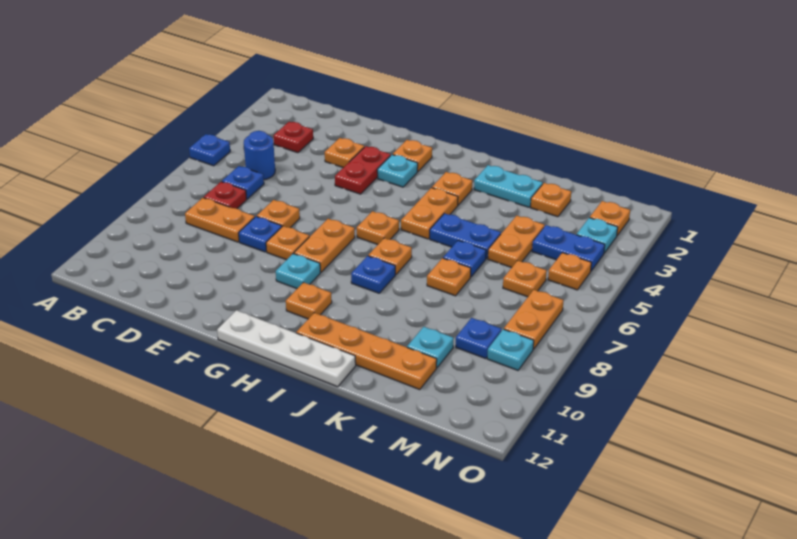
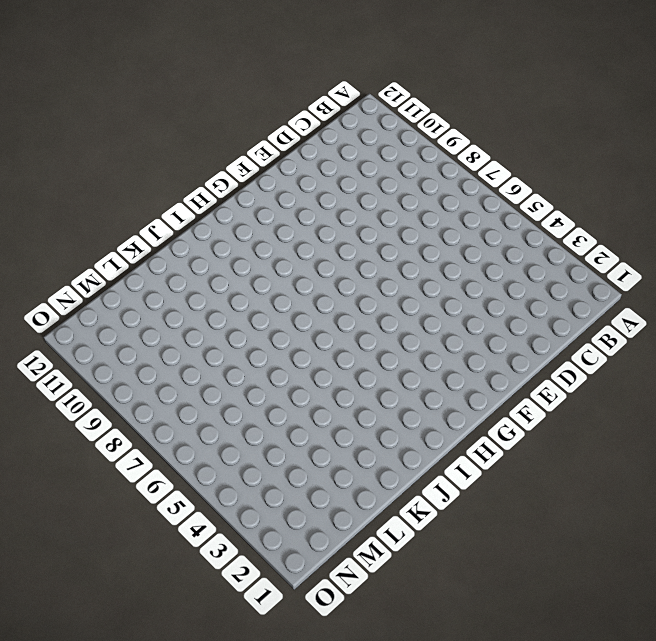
none -> blue plate A5 level 1
none -> red plate C3 level 1
none -> blue round brick C5 level 1
none -> blue plate C6 level 1

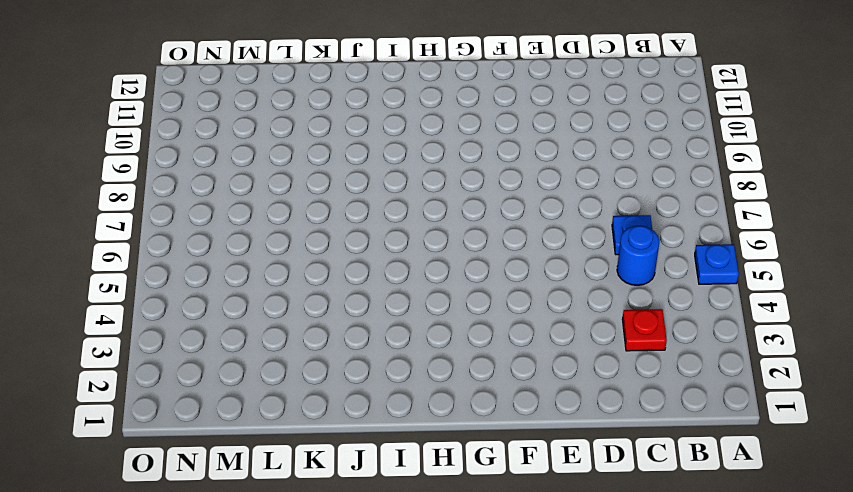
none -> red plate C7 level 1
none -> orange plate C8:D8 level 1
none -> orange plate E3 level 1
none -> orange plate E7 level 1

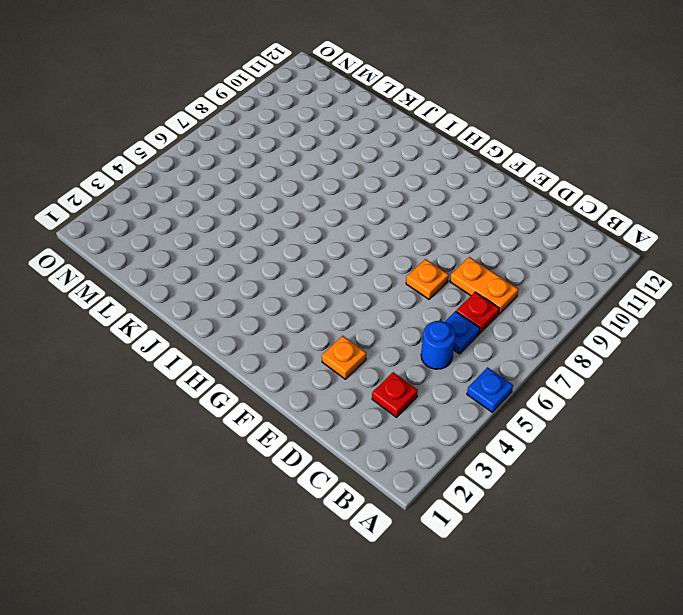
none -> blue plate E8 level 1
none -> red plate F3:F4 level 1
none -> orange plate F8 level 1
none -> orange plate G2 level 1

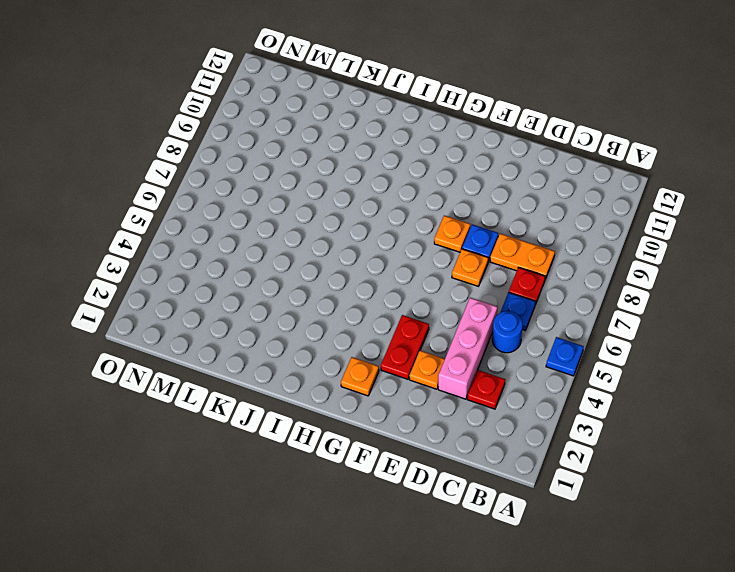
pink brick D3:D5 level 1 -> none
none -> cyan plate G3 level 1
none -> orange plate G7:G8 level 1
none -> cyan plate G9 level 1
none -> white plate G12:J12 level 1

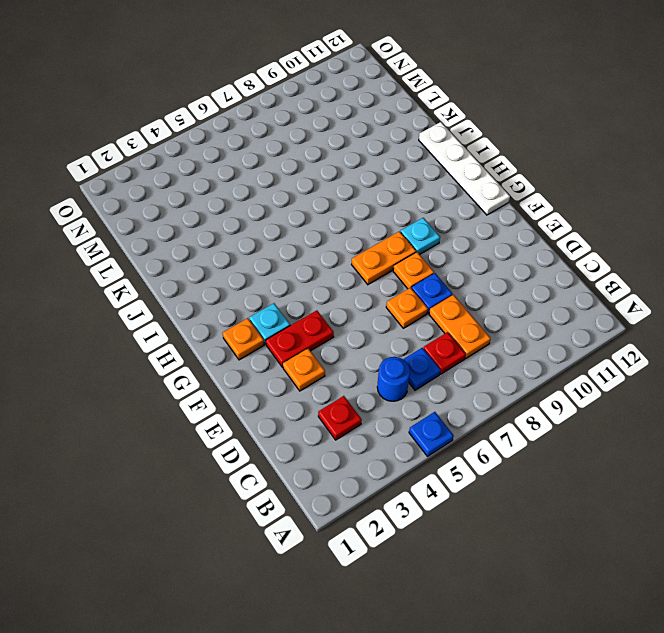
none -> orange plate H6 level 1
none -> orange plate H10 level 1
none -> orange plate I3 level 1
none -> orange plate I4:I5 level 1

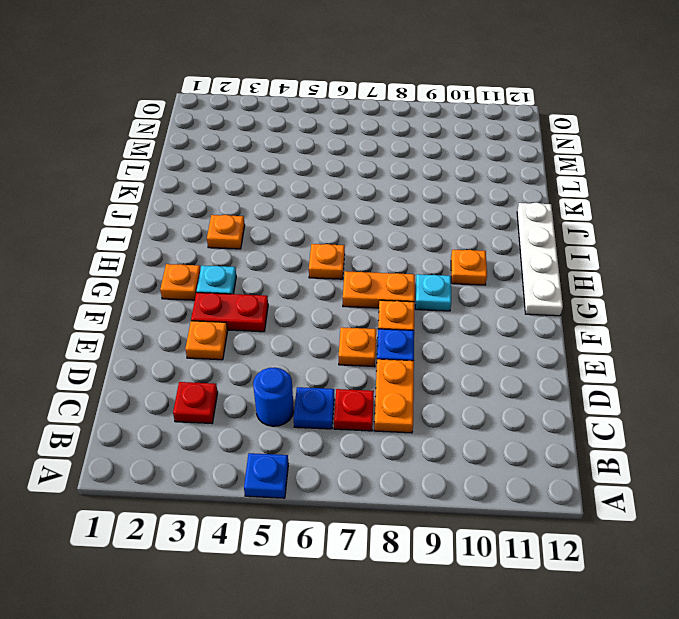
none -> orange plate I4:I5 level 1
none -> orange plate I7 level 1
none -> blue plate I8 level 1
none -> orange plate I11:L11 level 1

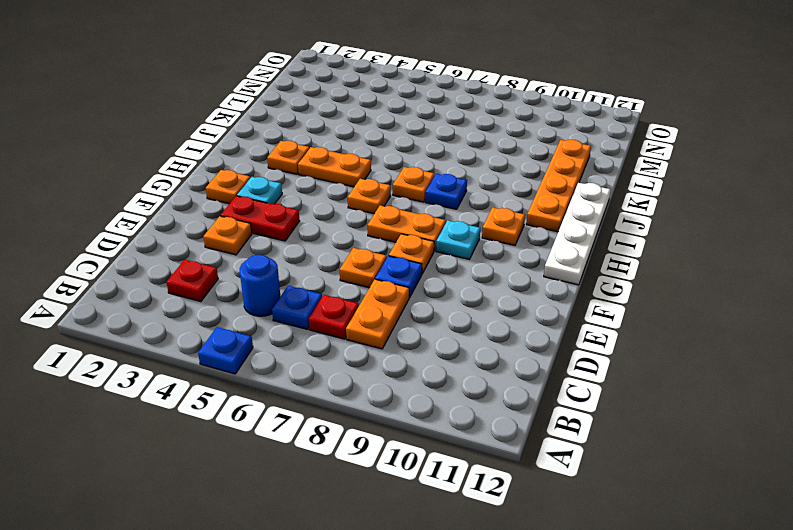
none -> cyan plate J2:K2 level 1
none -> blue plate J5:K5 level 1
none -> blue plate K6 level 1
none -> orange plate K7 level 1

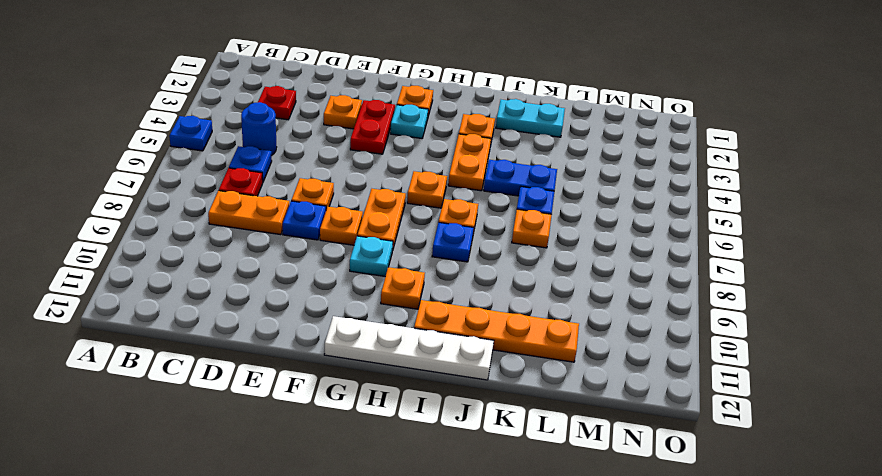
none -> orange plate L2 level 1
none -> orange plate L4:L5 level 1
none -> cyan plate L10 level 1
none -> blue plate M4:N4 level 1

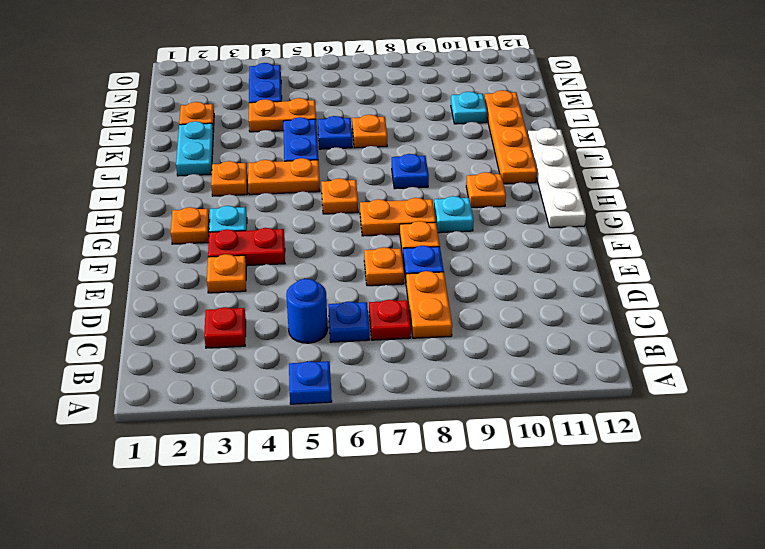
none -> orange plate I7 level 1
none -> orange plate M6 level 1
none -> blue plate M9 level 1
none -> orange plate N2 level 1

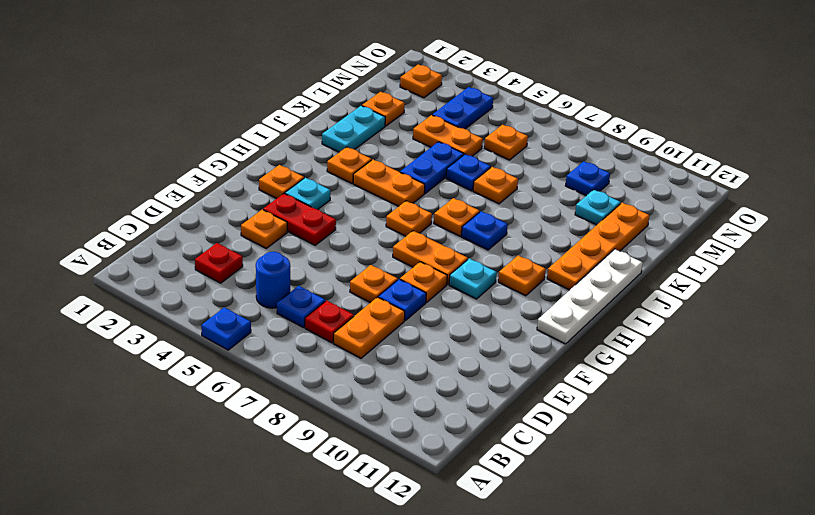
none -> cyan plate N3 level 1
none -> orange plate N5 level 1
none -> orange plate N7:N8 level 1
none -> cyan plate N9 level 1

